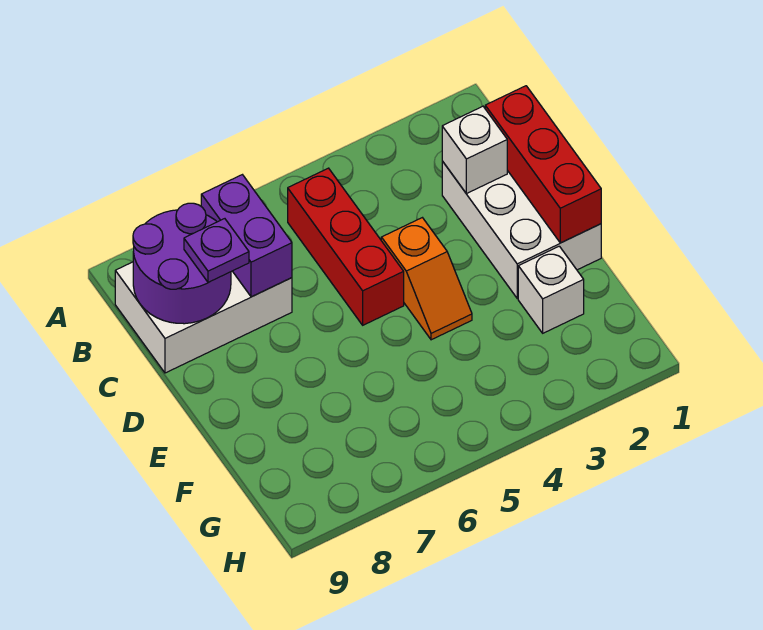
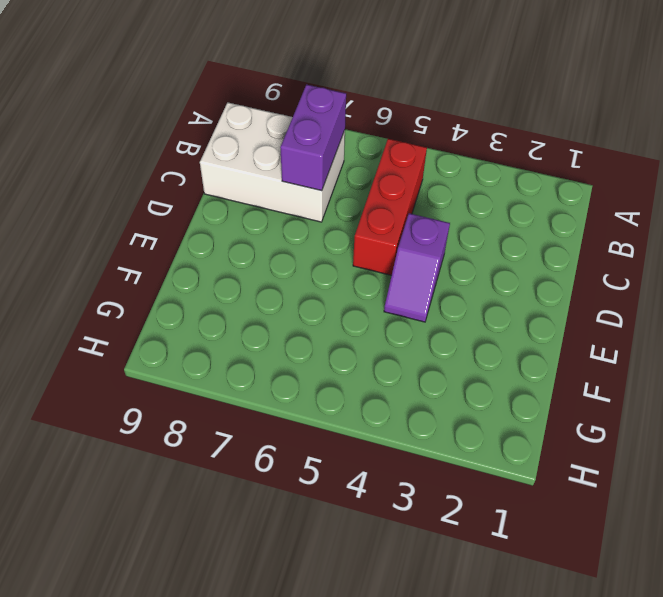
purple slope D4:E4 level 1 top D -> orange slope D4:E4 level 1 top D
none -> white brick C1:E2 level 1
none -> white brick F2 level 1

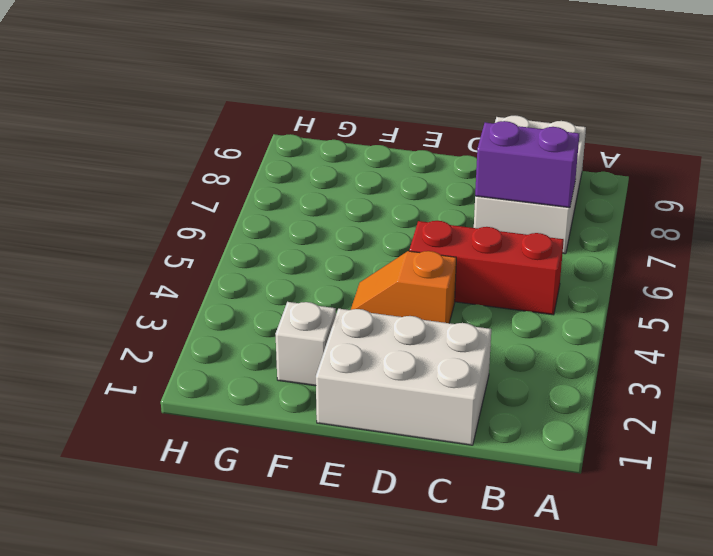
none -> purple round brick B8:C9 level 2
none -> red brick C1:E1 level 2

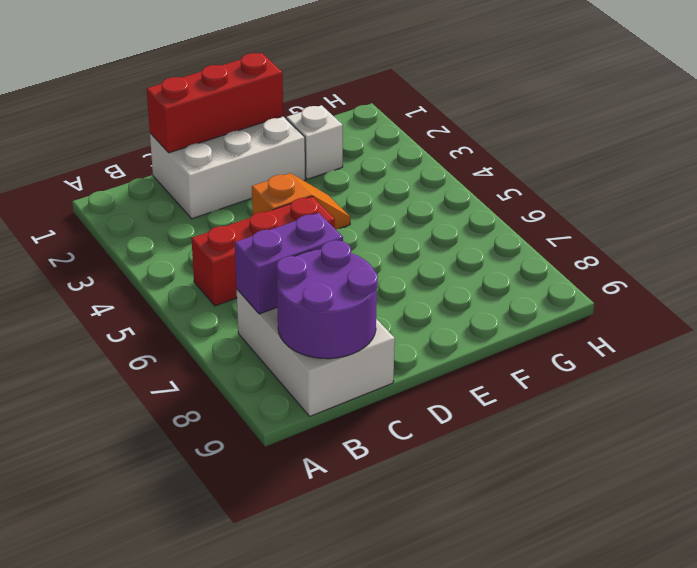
none -> white brick C2 level 2
none -> purple plate C8 level 3

